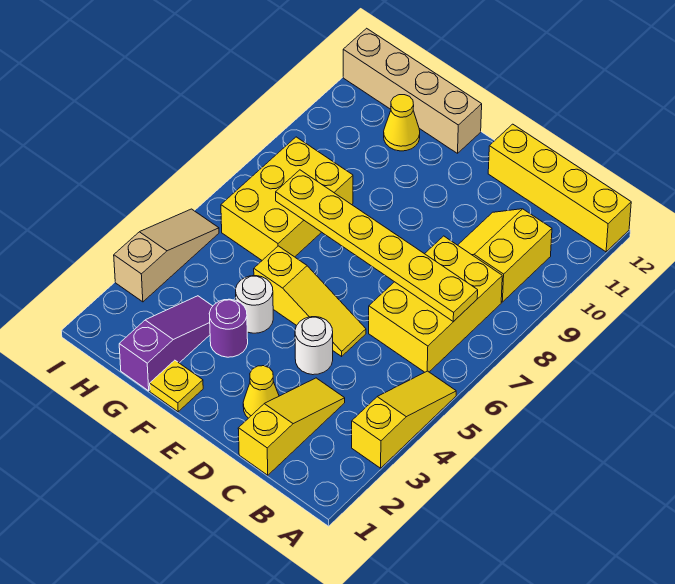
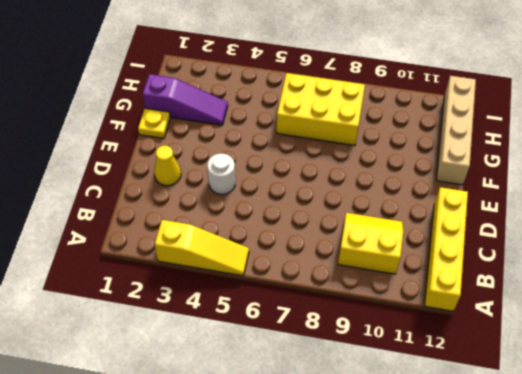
none -> yellow brick B6:C8 level 1
none -> yellow slope C1:C3 level 1 top 1
none -> yellow slope D5:F5 level 1 top F

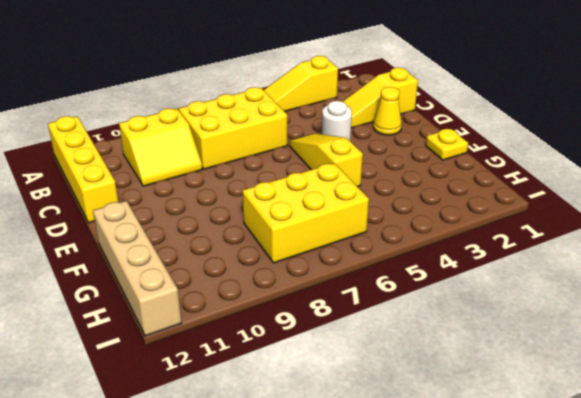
none -> purple round brick F3 level 1
none -> white round brick F4 level 1
none -> purple slope G1:G3 level 1 top 1

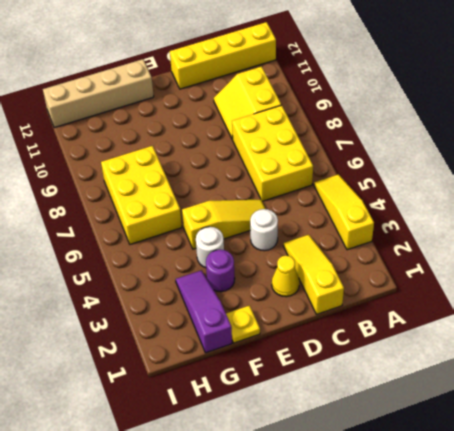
none -> yellow cone G11 level 1
none -> tan slope I3:I5 level 1 top 3
none -> yellow plate B7:G7 level 2

